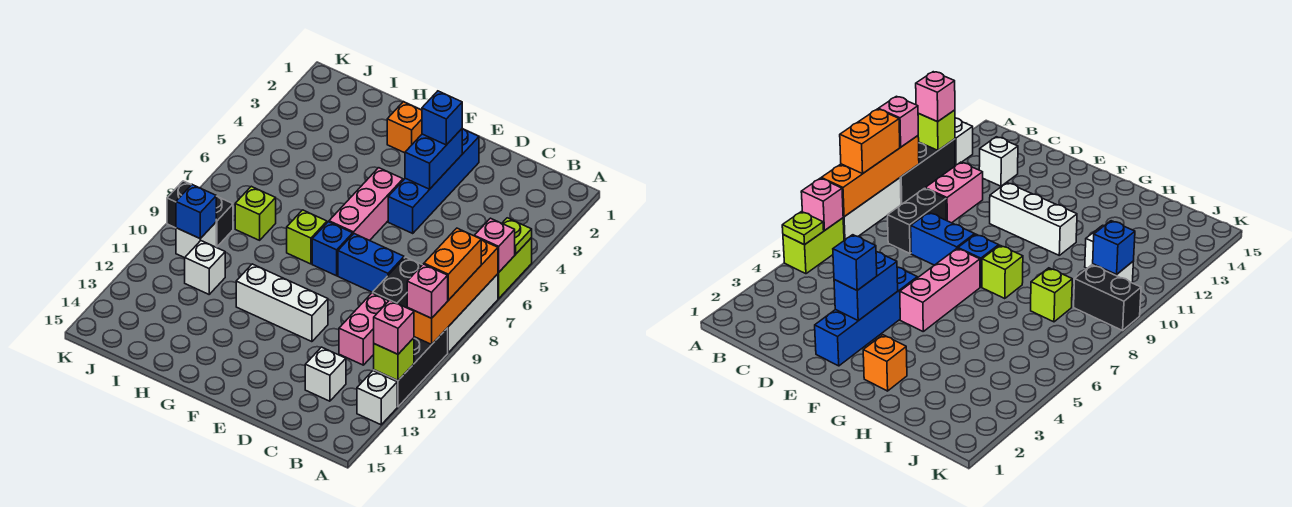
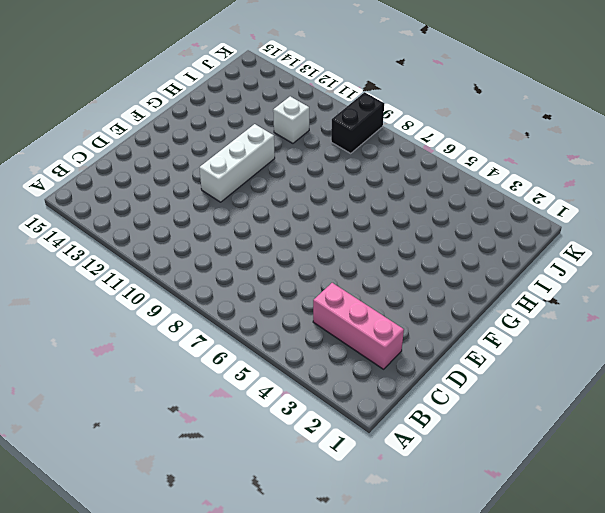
pink brick C2:C4 level 1 -> pink brick F5:F7 level 1
none -> lime brick A5:A6 level 1
none -> white brick A7:A9 level 1
none -> black brick A10:A12 level 1

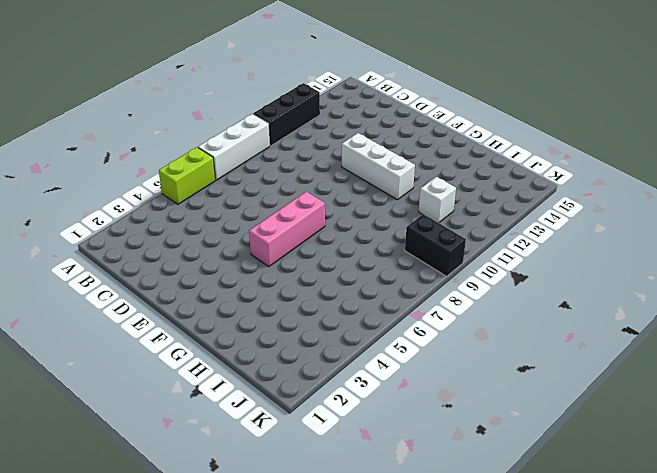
none -> white brick A13 level 1
none -> black brick C8:C9 level 1
none -> pink brick C10:C11 level 1

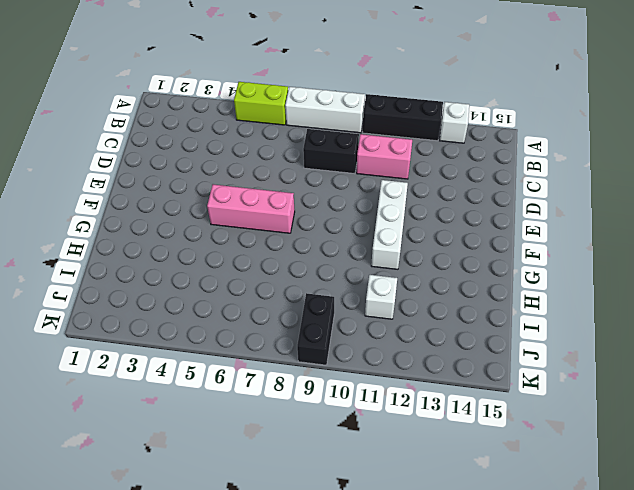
none -> white brick C13 level 1
none -> blue brick D8:E8 level 1
none -> blue brick E2:E5 level 1

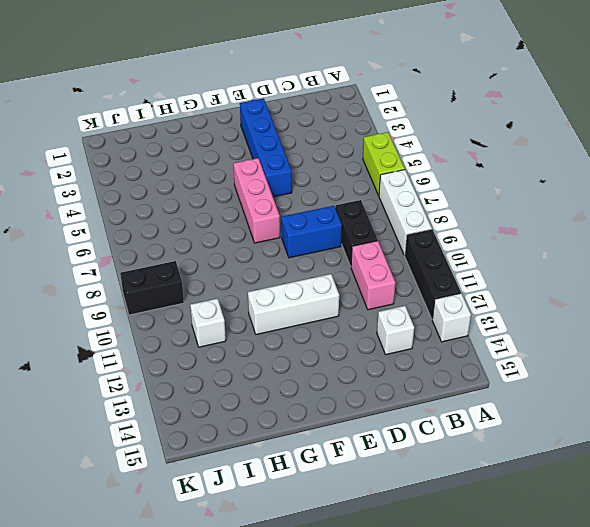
none -> blue brick F8 level 1
none -> orange brick G2 level 1
none -> lime brick G8 level 1

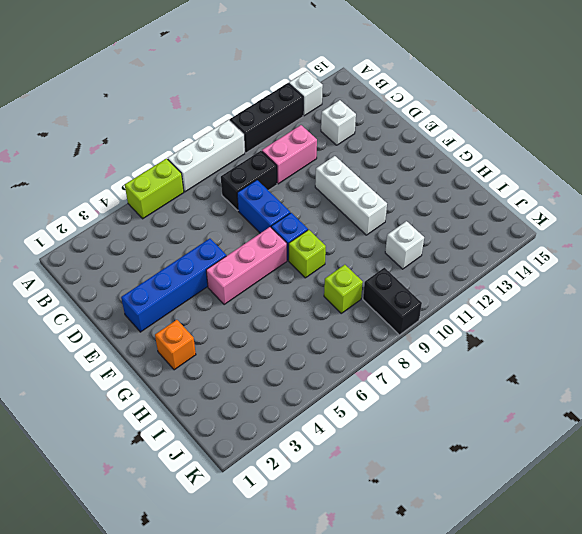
none -> white brick J10 level 1
none -> lime plate A5 level 2
none -> pink brick A6 level 2

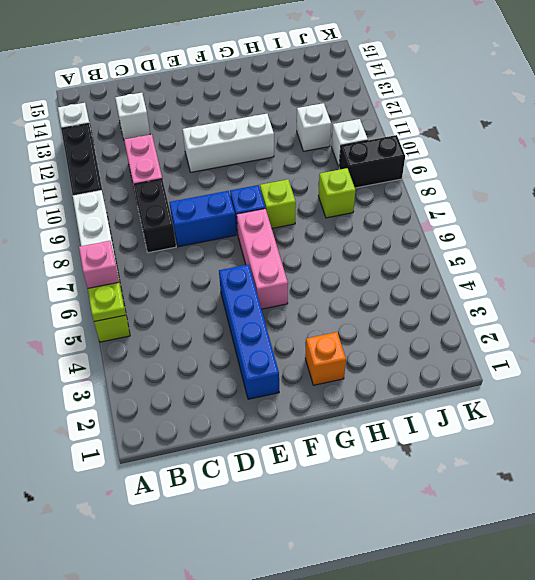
none -> orange brick A7:A10 level 2
none -> lime brick A12 level 2
none -> blue brick E3:E4 level 2

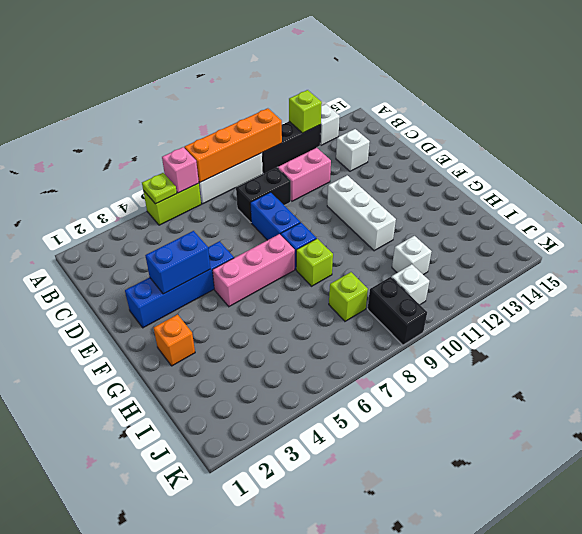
none -> blue brick J10 level 2
none -> orange brick A8:A9 level 3
none -> pink brick A10 level 3

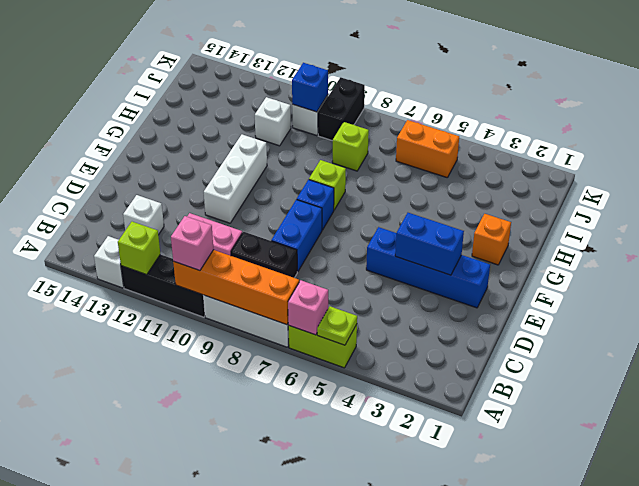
orange brick J5:J6 level 1 -> orange brick A8:A9 level 3
none -> pink brick F5:F7 level 1
none -> pink brick A12 level 3
none -> blue brick E3 level 3

